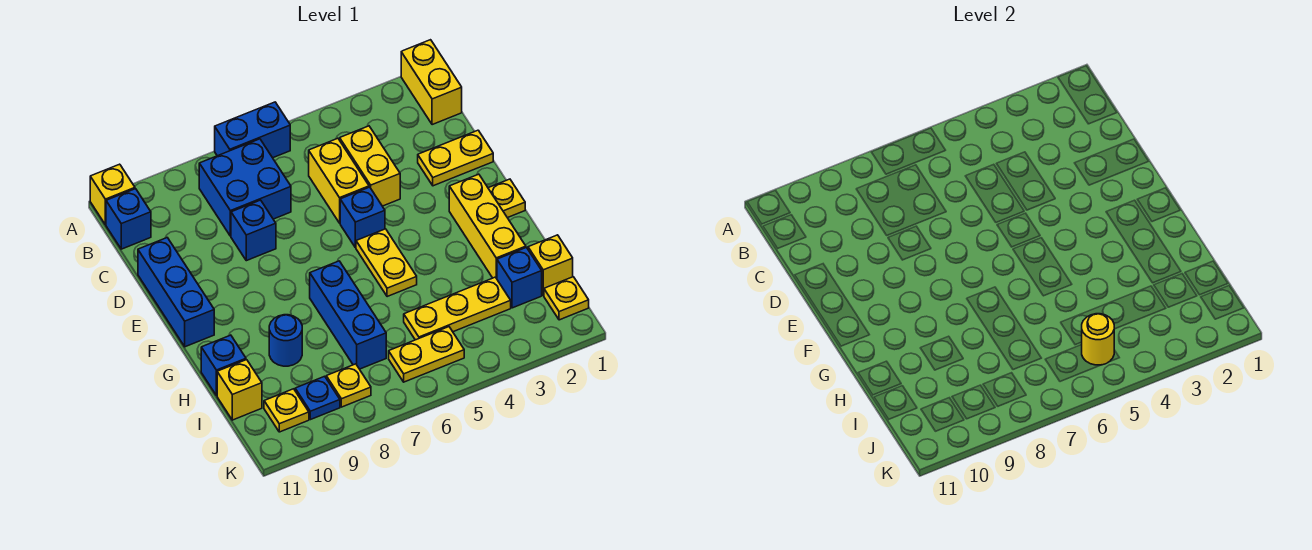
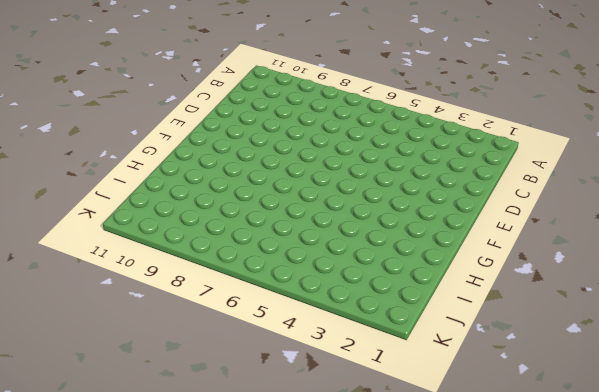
none -> yellow brick A1:B1 level 1
none -> blue brick A6:A7 level 1
none -> yellow brick A11 level 1

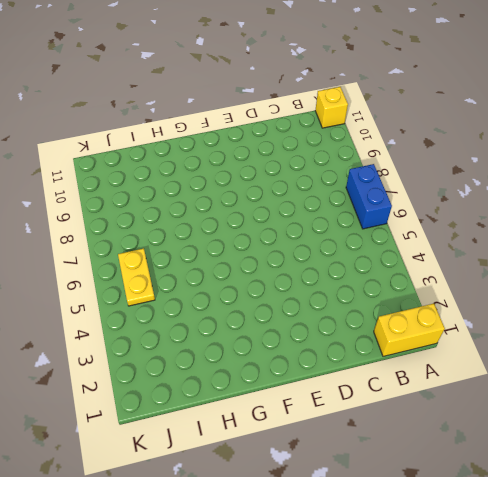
none -> blue brick B7:C8 level 1
none -> blue brick B11 level 1
none -> yellow brick C4:D4 level 1

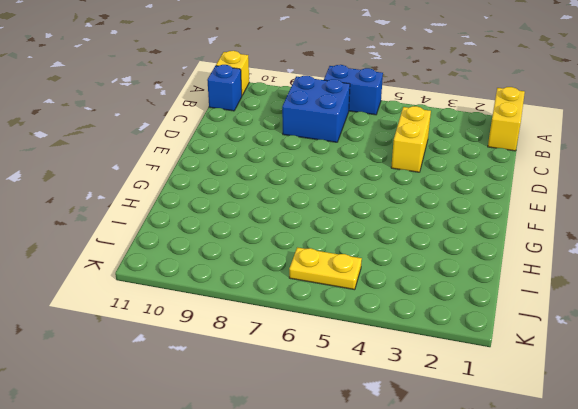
none -> yellow brick C5:D5 level 1
none -> yellow plate D1:D2 level 1
none -> blue brick D8 level 1

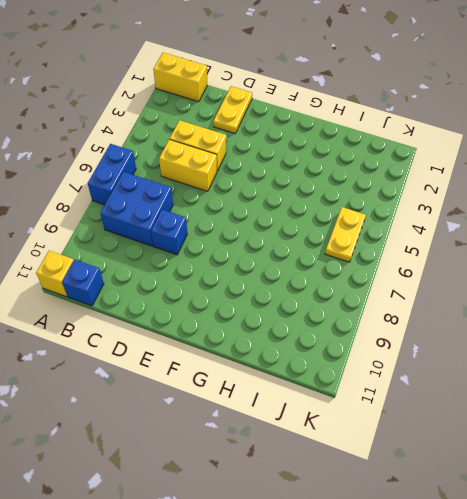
none -> blue brick D11:F11 level 1
none -> blue brick E5 level 1
none -> yellow plate F1 level 1

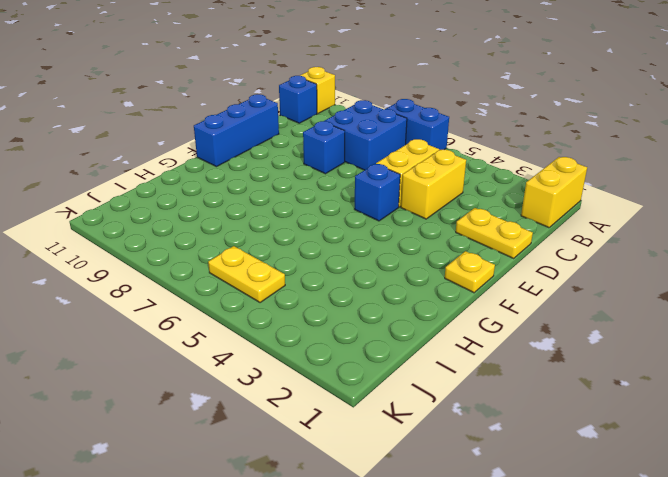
none -> yellow brick F2:H2 level 1
none -> yellow plate F5:G5 level 1
none -> blue brick G7:I7 level 1

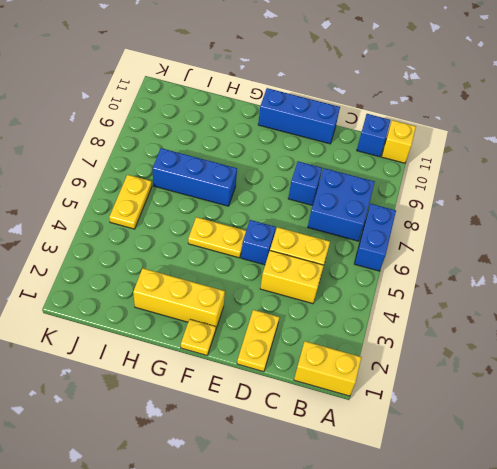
none -> blue round brick H9 level 1
none -> blue brick H11 level 1
none -> yellow brick I1 level 1

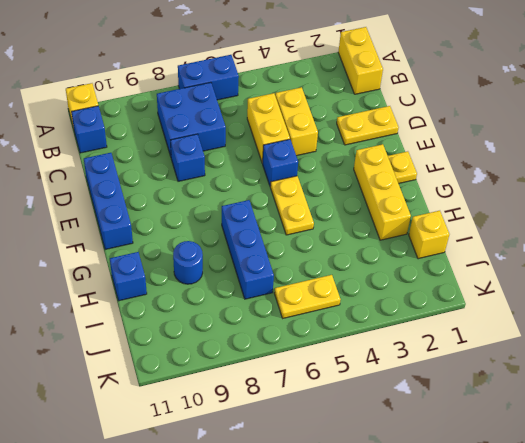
none -> blue brick I2 level 1
none -> yellow plate I3:I5 level 1
none -> yellow brick I11 level 1

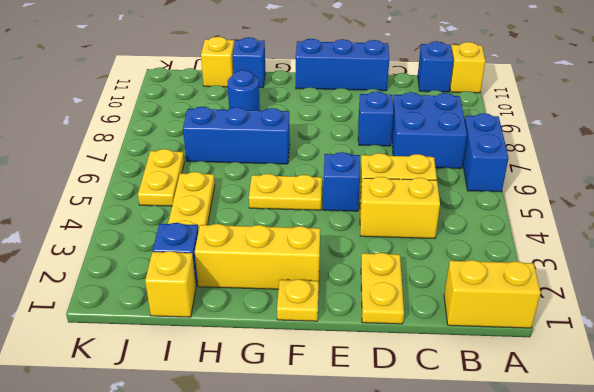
none -> yellow plate J1 level 1
none -> yellow plate J8 level 1
none -> blue plate J9 level 1

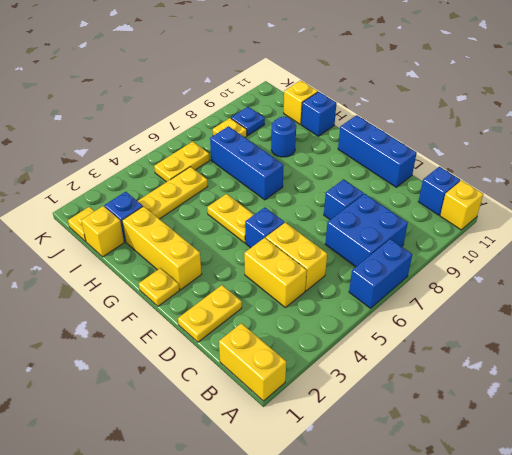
none -> yellow plate J10 level 1
none -> yellow round brick J5 level 2

